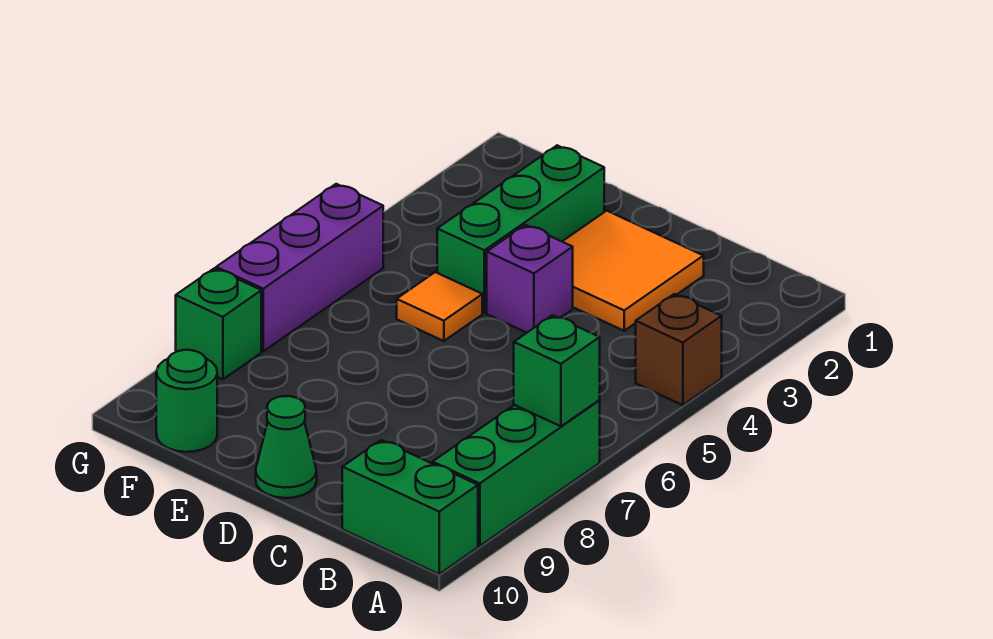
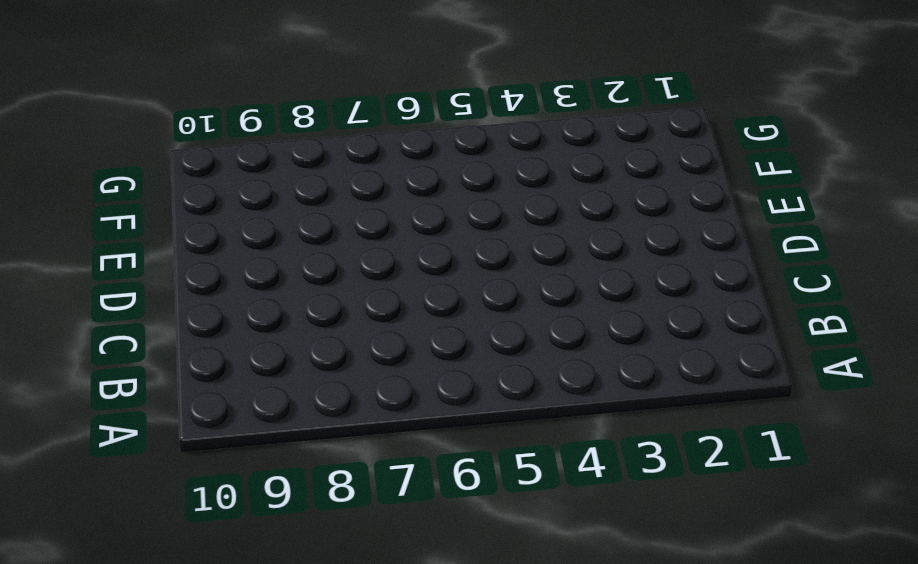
none -> brown brick A4 level 1
none -> green brick A7:A9 level 1
none -> green brick A10:B10 level 1

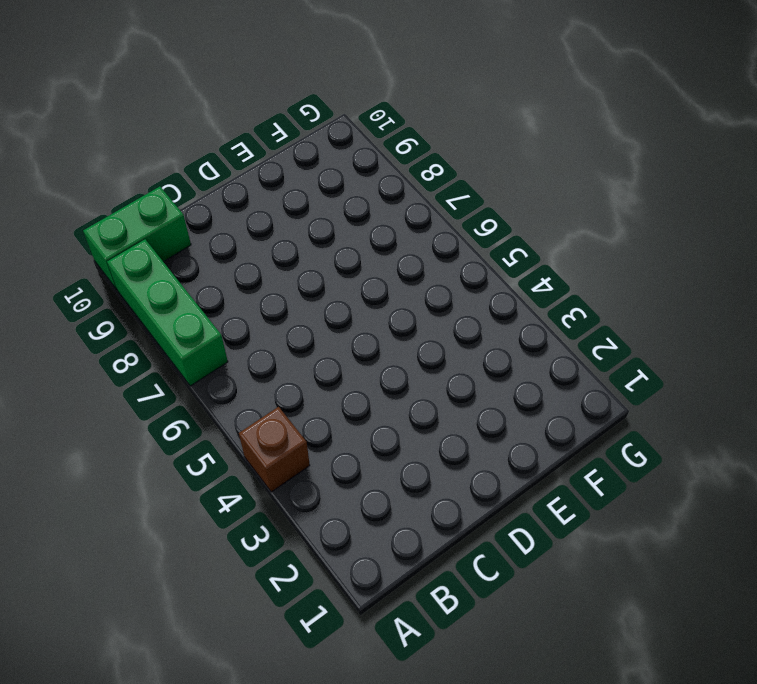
none -> orange tile C2:D3 level 1
none -> purple brick D4 level 1
none -> green cone D10 level 1

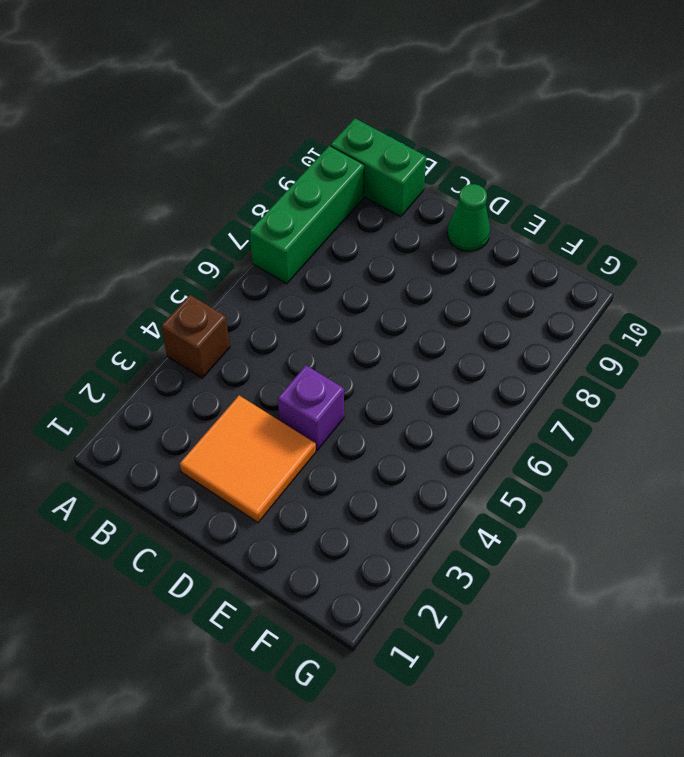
none -> green brick E2:E4 level 1
none -> orange tile E5 level 1
none -> green round brick F10 level 1

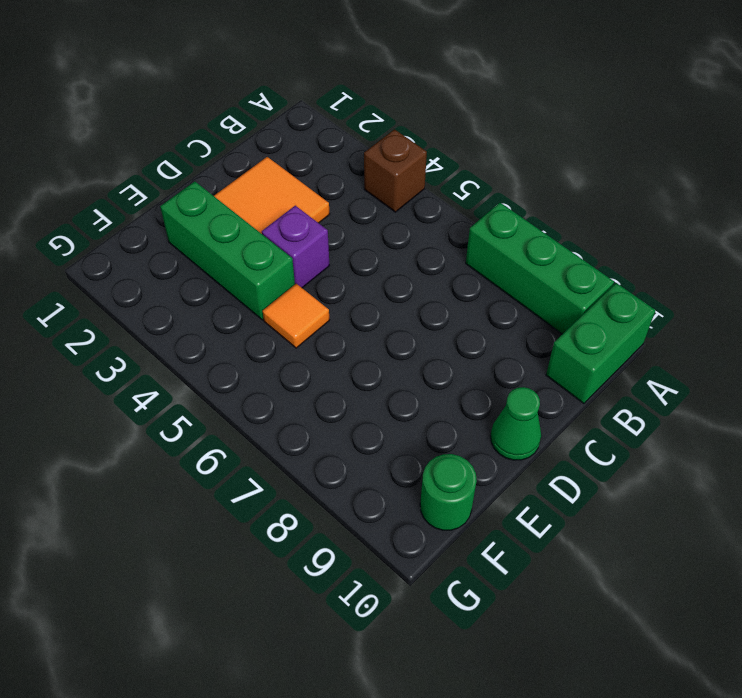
none -> purple brick G5:G7 level 1
none -> green brick G8 level 1
none -> green brick A7 level 2

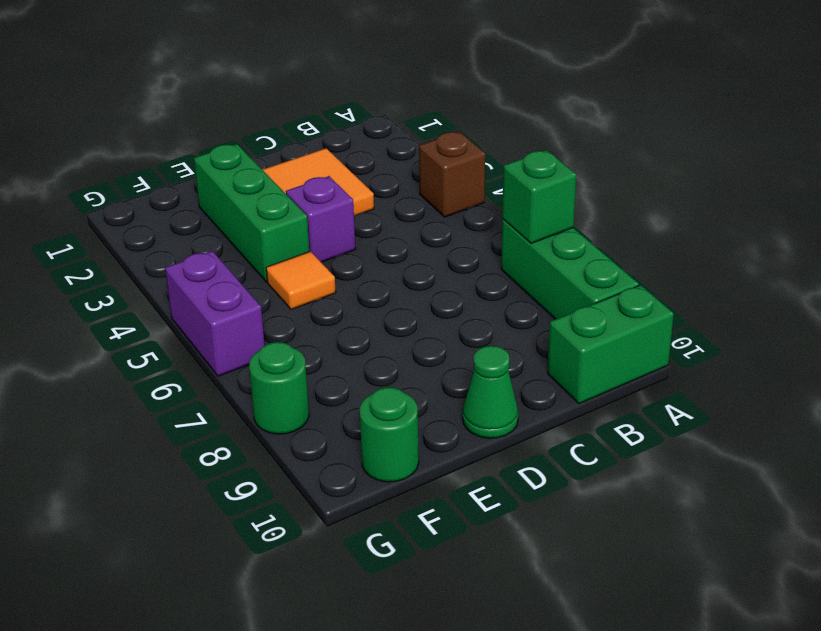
purple brick G5:G6 level 1 -> purple brick G5:G7 level 1
green round brick G8 level 1 -> green brick G8 level 1

